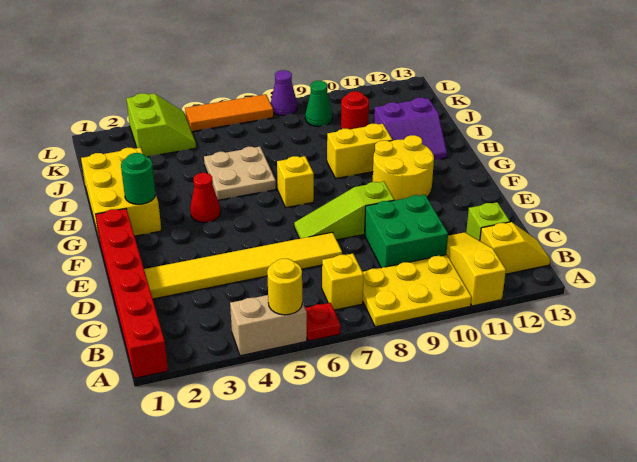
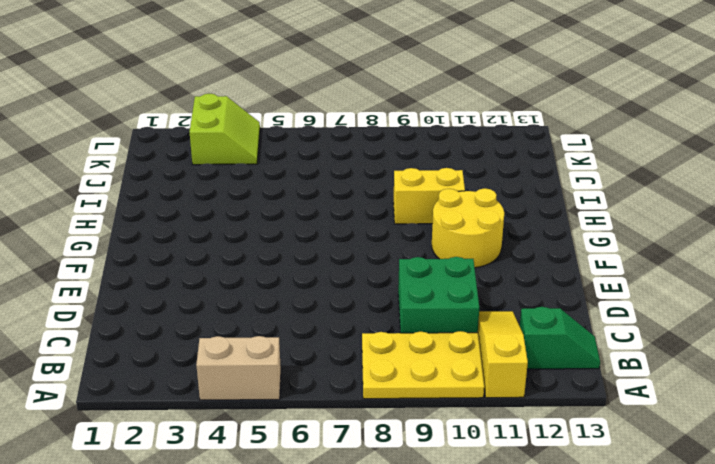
green slope B12:B13 level 1 top 12 -> yellow slope B12:B13 level 1 top 12
none -> red brick A1:F1 level 1
none -> red plate A6 level 1
none -> yellow brick B7 level 1

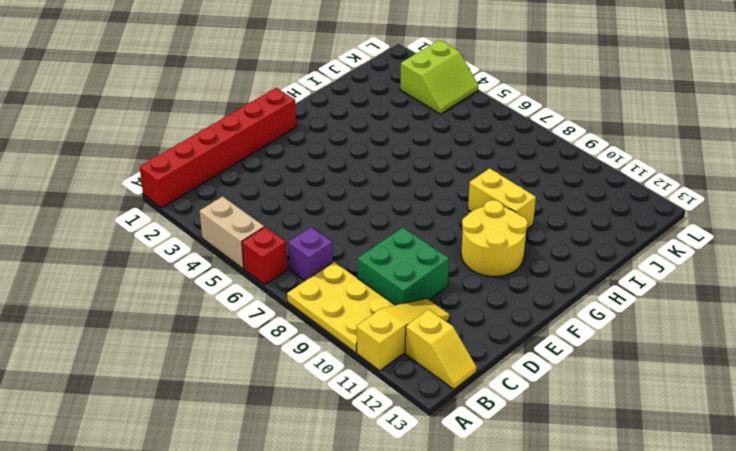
red brick A6 level 1 -> red plate A6 level 1
purple brick B7 level 1 -> yellow brick B7 level 1
none -> lime brick C12 level 1
none -> yellow tile D2:D7 level 1
none -> lime slope E7:E9 level 1 top 9

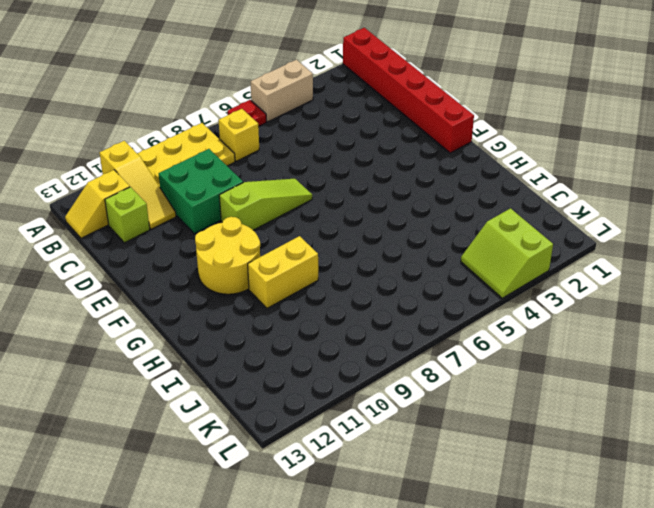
none -> yellow tile D2:D7 level 1
none -> yellow brick G1:I2 level 1
none -> red cone G4 level 1

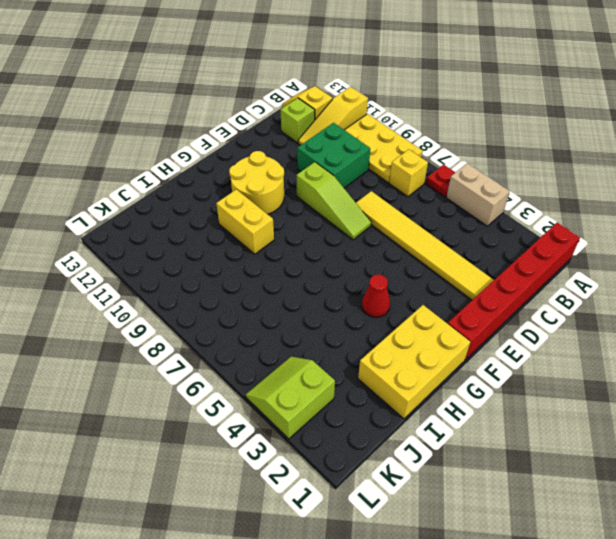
none -> yellow brick G7 level 1
none -> tan plate H5:I6 level 1
none -> purple slope H11:I12 level 1 top I

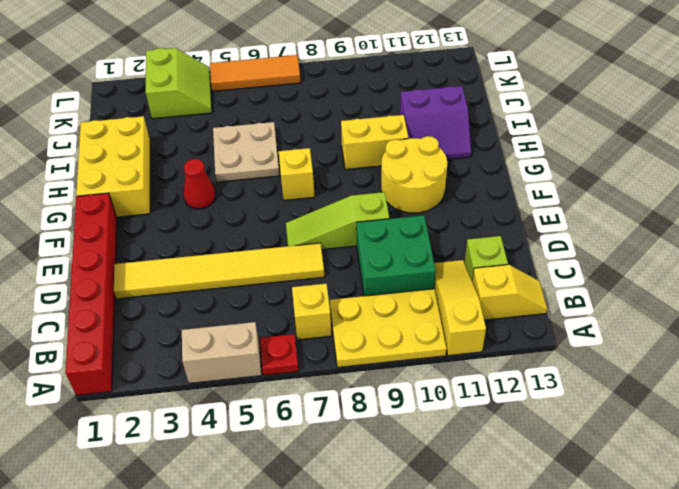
none -> red round brick J10 level 1
none -> green cone K9 level 1
none -> purple cone L8 level 1

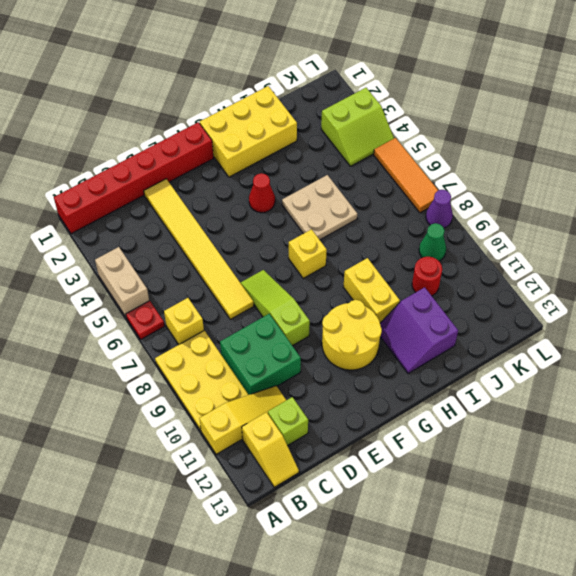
none -> yellow round brick A5 level 2
none -> green round brick G2 level 2

